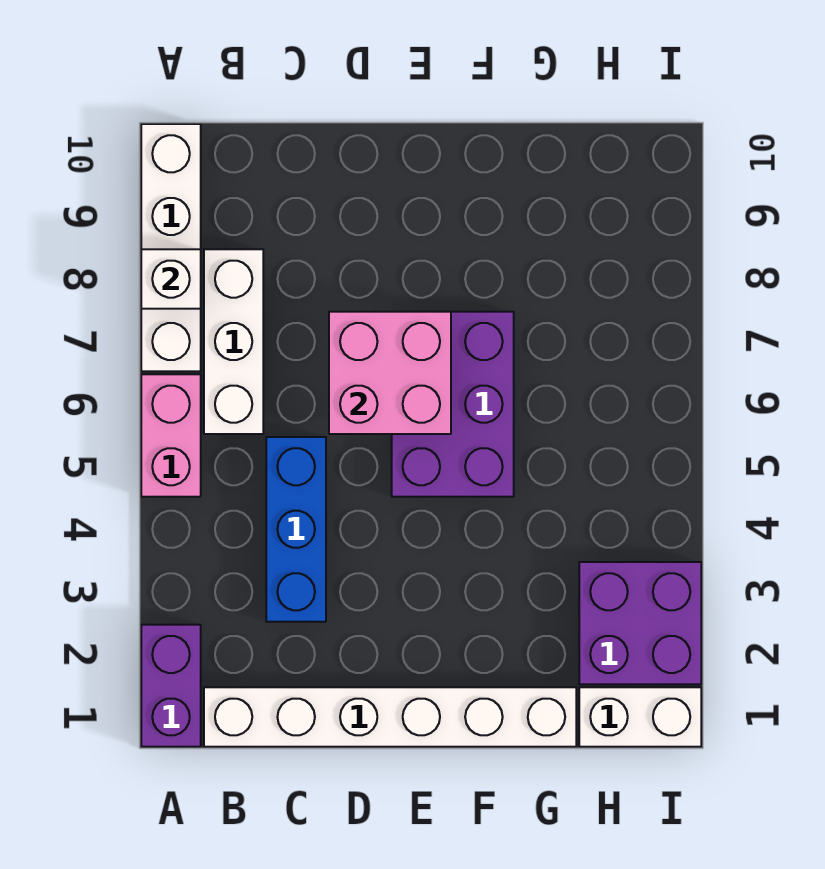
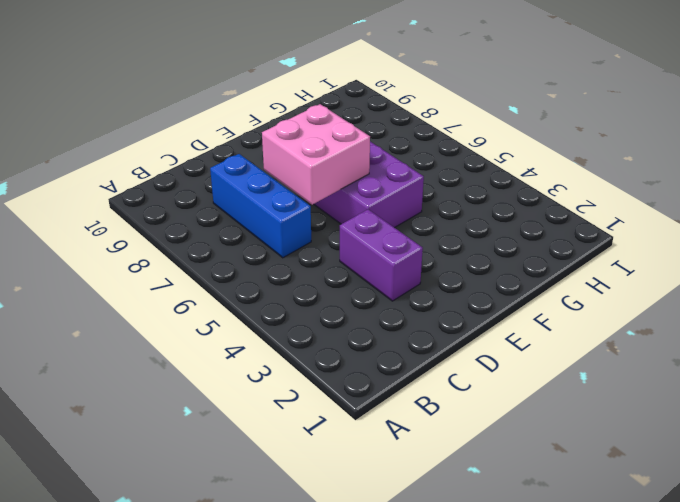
blue brick C6:C8 level 1 -> blue brick C3:C5 level 1
purple brick D3:D4 level 1 -> purple brick A1:A2 level 1
none -> pink brick A5:A6 level 1
none -> white brick A7:A10 level 1

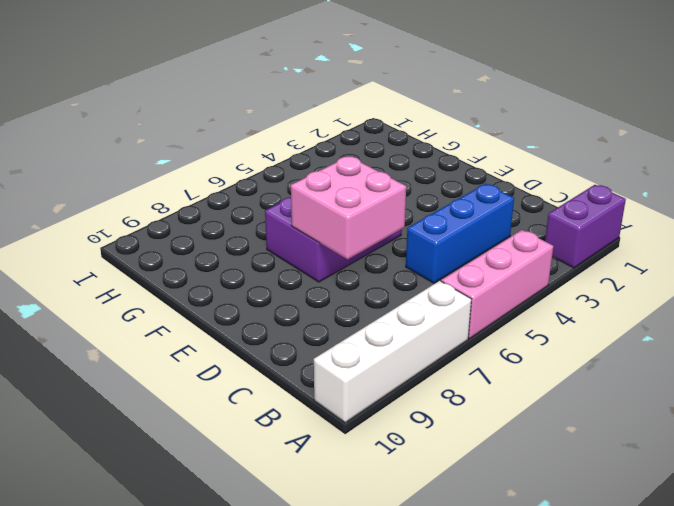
pink brick A4:A6 level 1 -> pink brick A5:A6 level 1
none -> white brick B1:G1 level 1
none -> white brick B6:B8 level 1

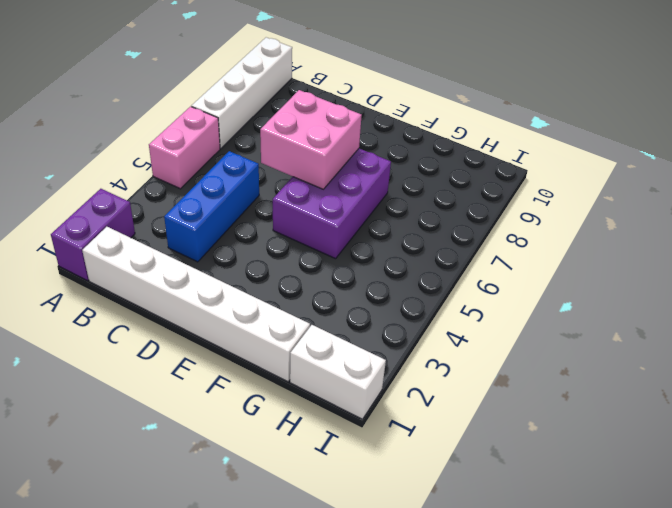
none -> white brick B6:B8 level 1
none -> purple brick H2:I3 level 1

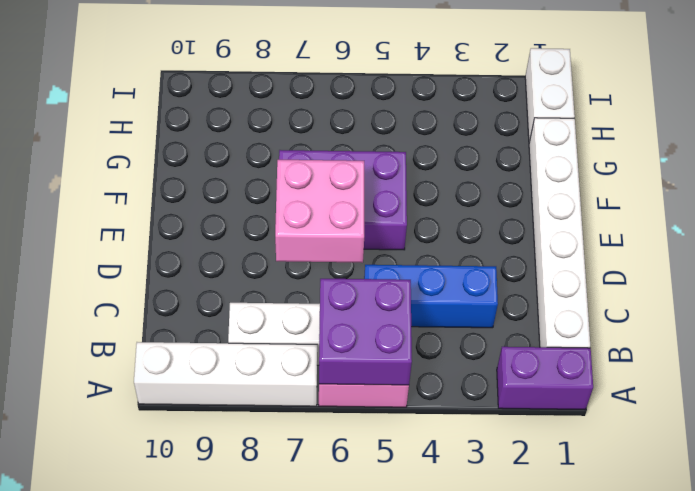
purple brick A5:B6 level 2 -> purple brick H2:I3 level 1
none -> white brick A8 level 2

